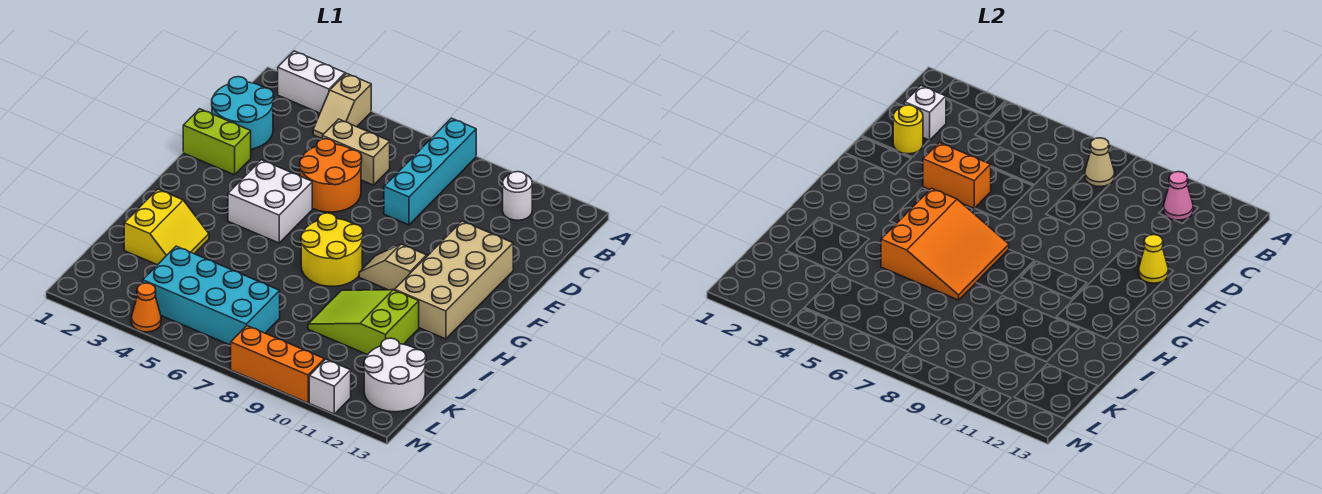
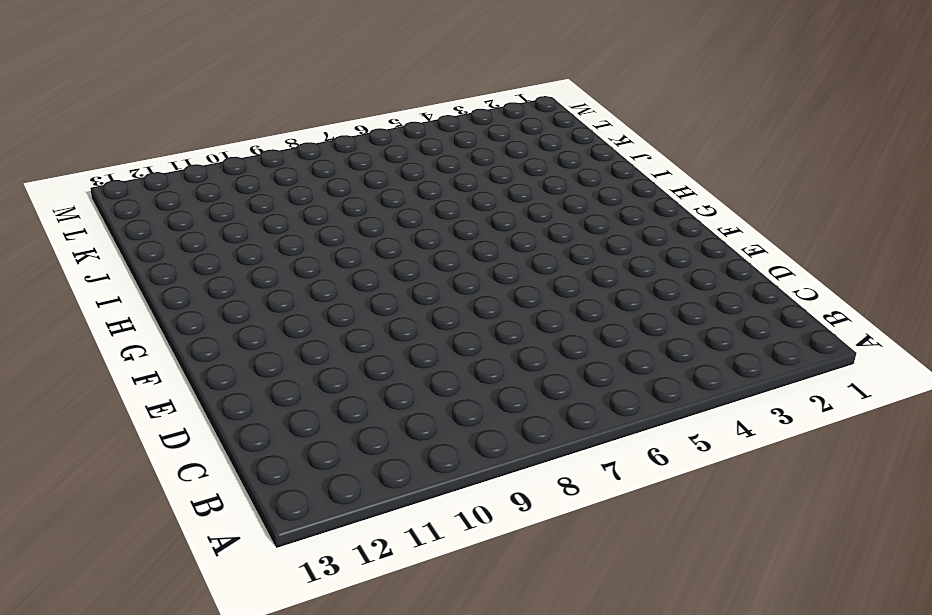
none -> white brick A2:A3 level 1
none -> tan slope A4:B4 level 1 top A
none -> cyan brick A8:D8 level 1

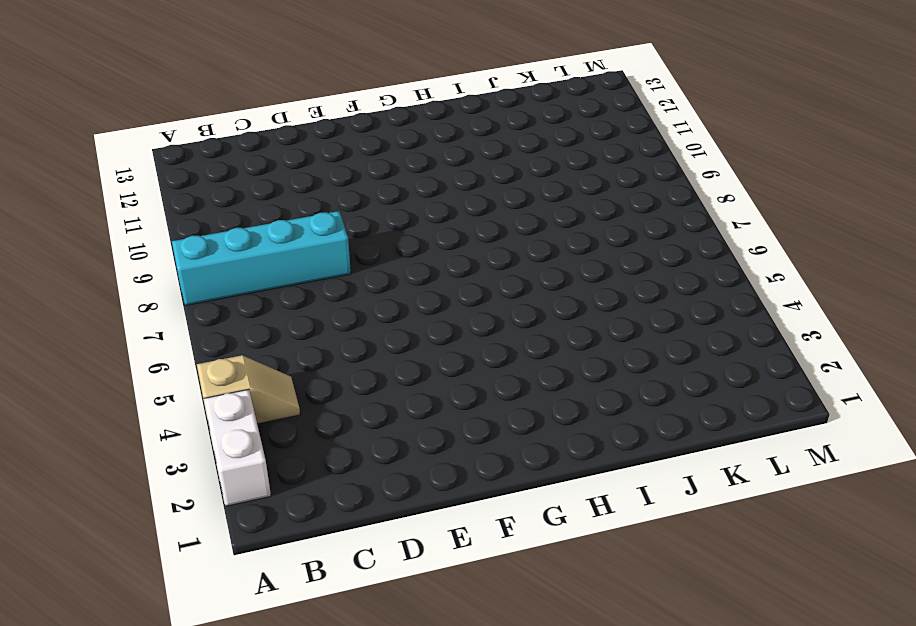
none -> white round brick B11 level 1
none -> cyan round brick C1:D2 level 1
none -> tan brick C5:C6 level 1

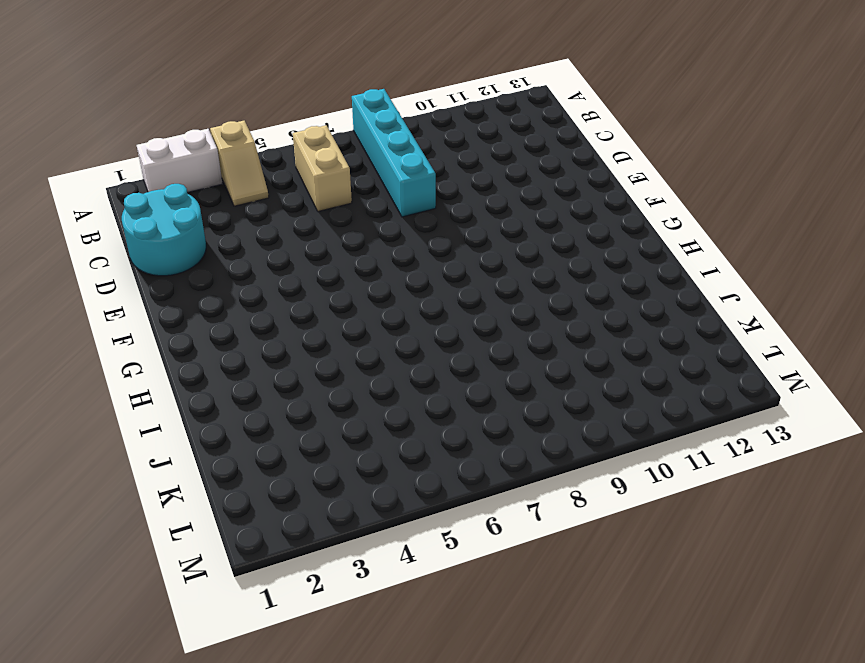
tan brick B6:C6 level 1 -> tan brick C5:C6 level 1
none -> white round brick B11 level 1
none -> orange round brick D5:E6 level 1
none -> lime brick E1:E2 level 1

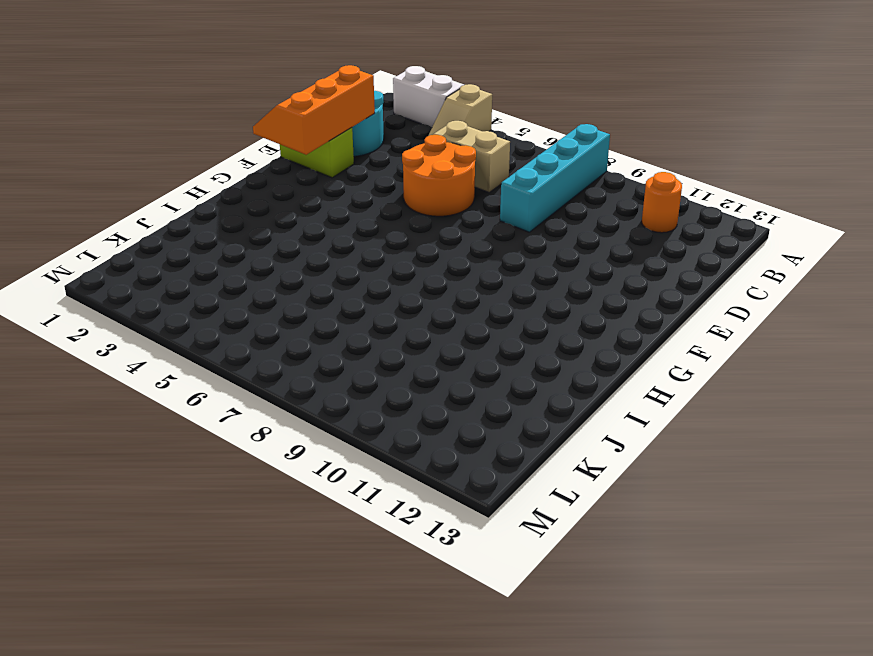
orange round brick B11 level 1 -> white round brick B11 level 1
orange slope D1:F2 level 2 top 2 -> yellow round brick D2 level 2
none -> tan brick E11:H12 level 1
none -> white brick F4:G5 level 1
none -> yellow round brick G7:H8 level 1

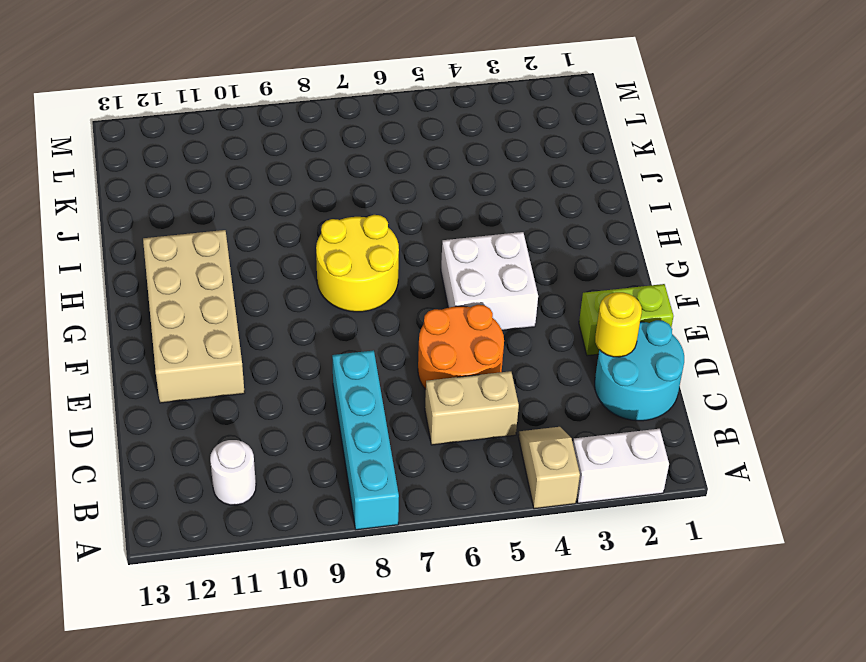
none -> tan slope G9:G10 level 1 top 10
none -> yellow slope I2:J3 level 1 top 2
none -> lime slope I9:J11 level 1 top 11

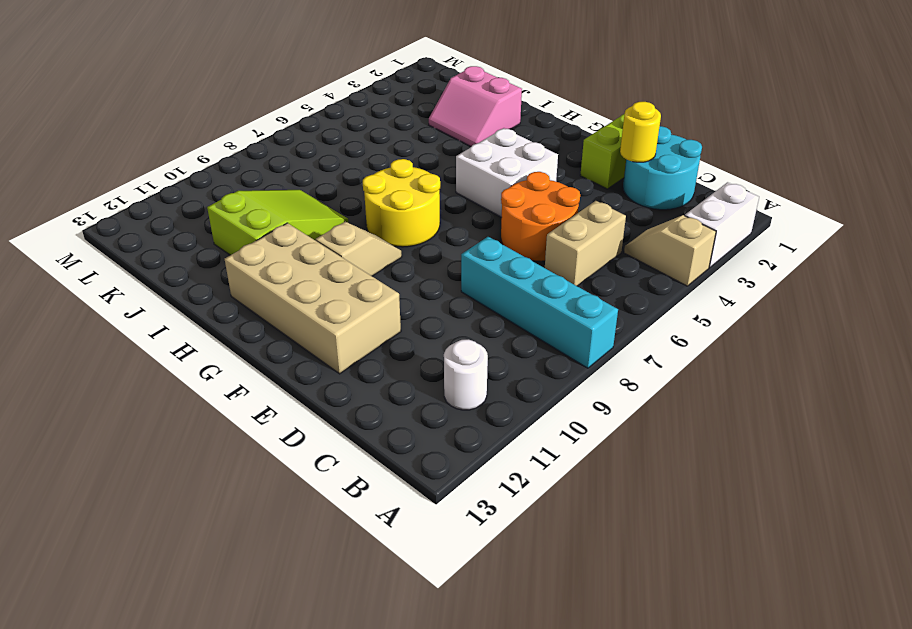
pink slope I2:J3 level 1 top 2 -> yellow slope I2:J3 level 1 top 2
none -> cyan brick K4:L7 level 1
none -> white round brick K12:L13 level 1
none -> orange cone M4 level 1

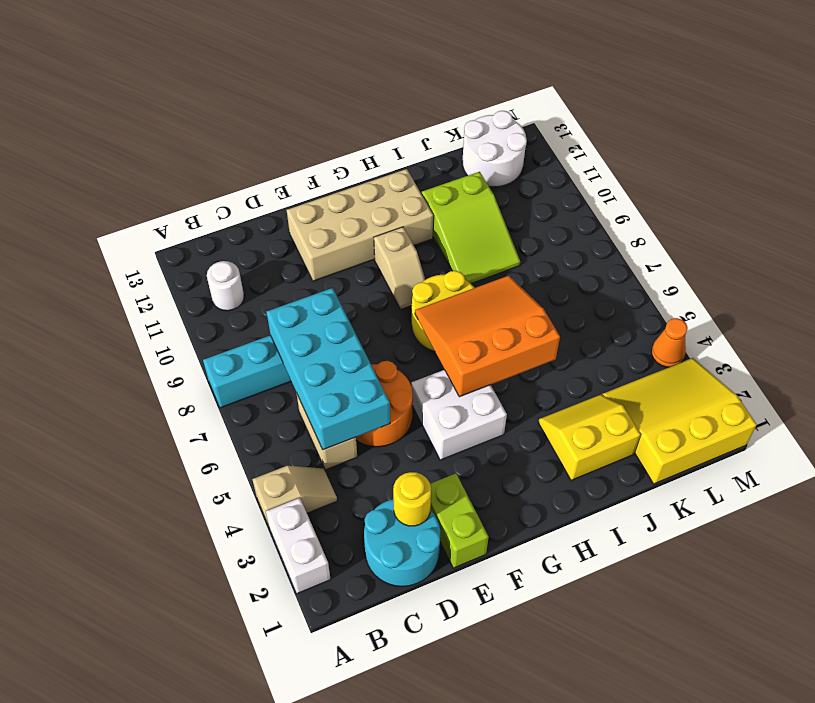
cyan brick C5:D8 level 2 -> cyan brick K4:L7 level 1
yellow slope K1:M3 level 1 top 1 -> none
none -> orange brick M8:M10 level 1
none -> white brick M11 level 1
none -> tan cone B8 level 2

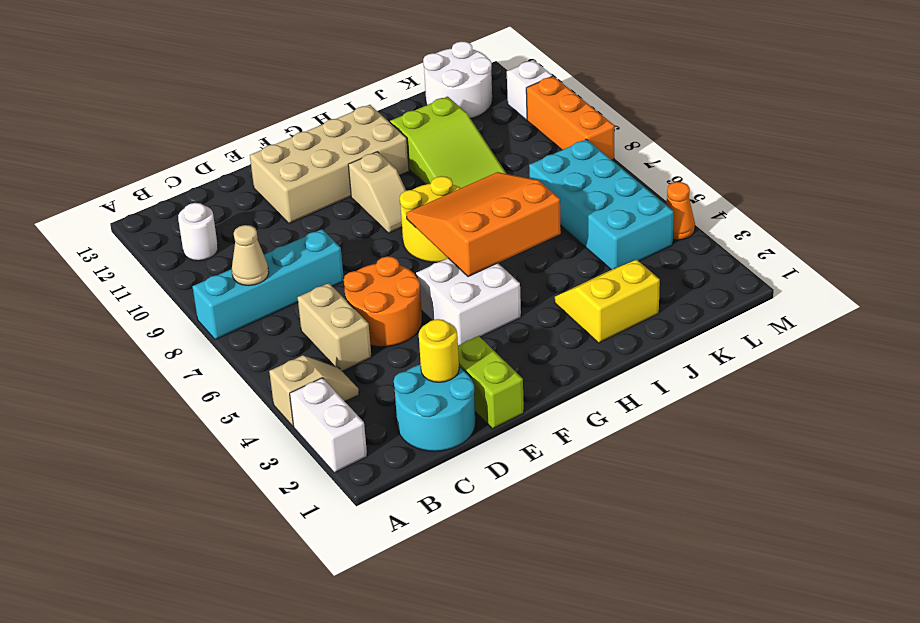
none -> pink cone B11 level 2
none -> white brick C2 level 2
none -> orange brick E4:E5 level 2

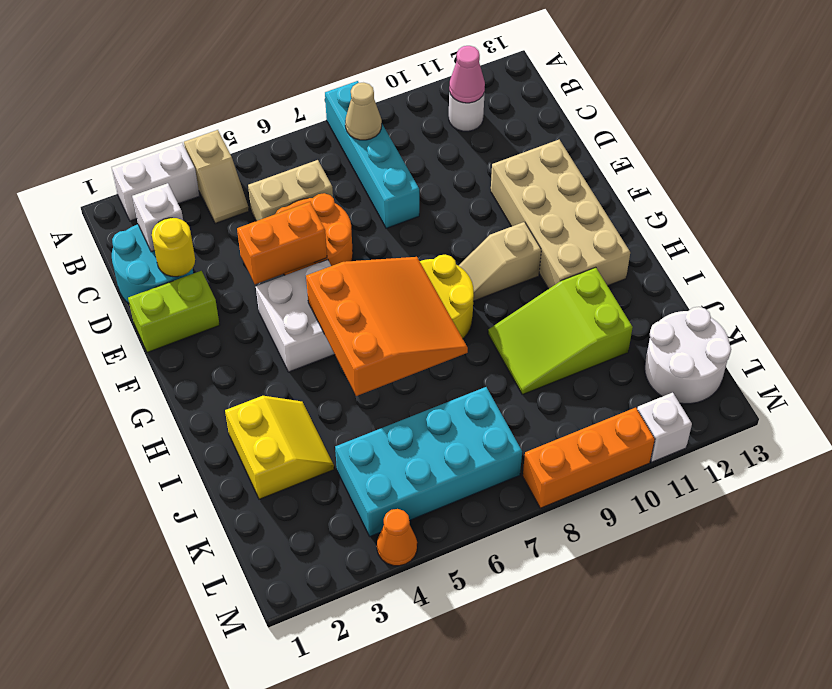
none -> yellow cone E12 level 2

